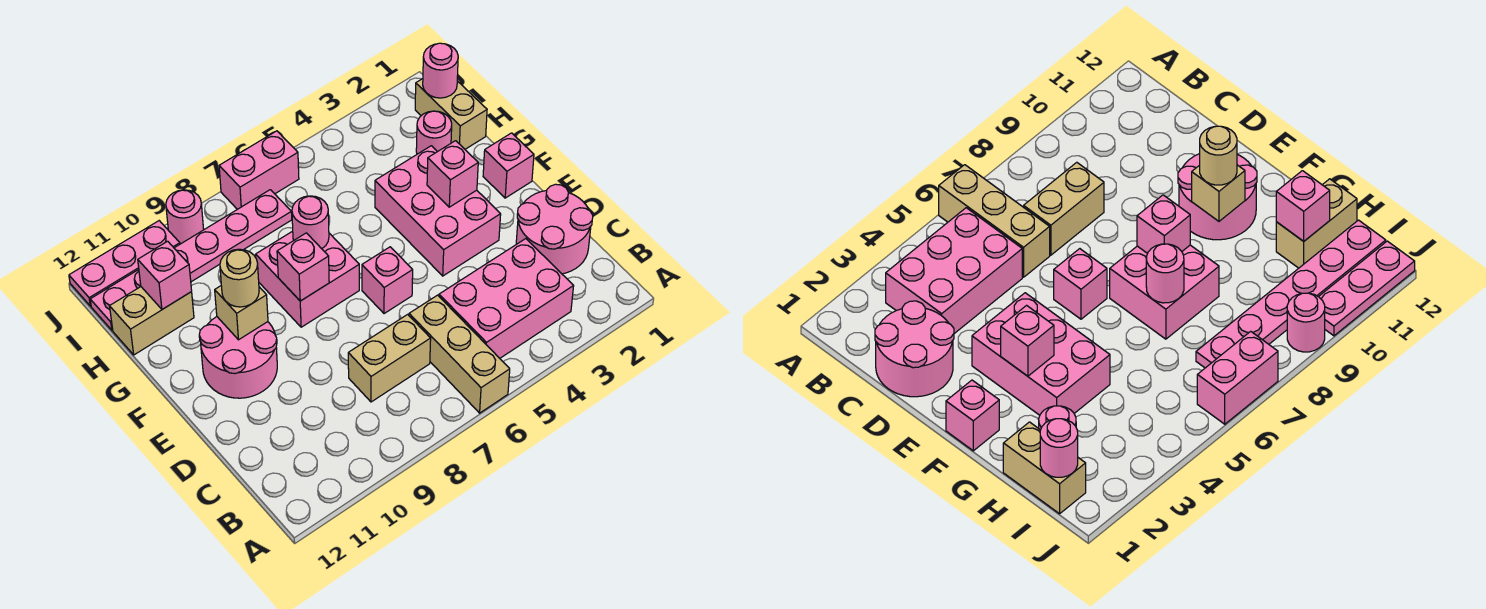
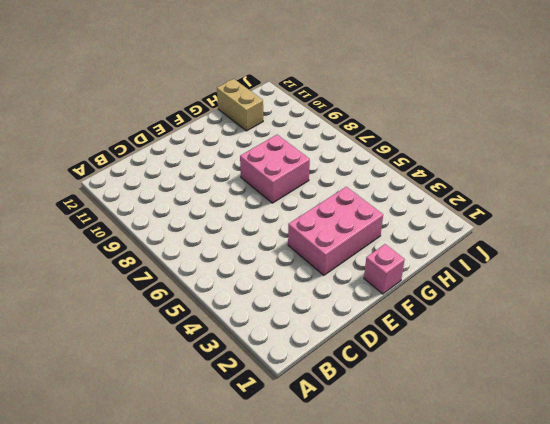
none -> tan brick A6:C6 level 1
none -> pink brick B3:C5 level 1
none -> pink round brick C1:D2 level 1

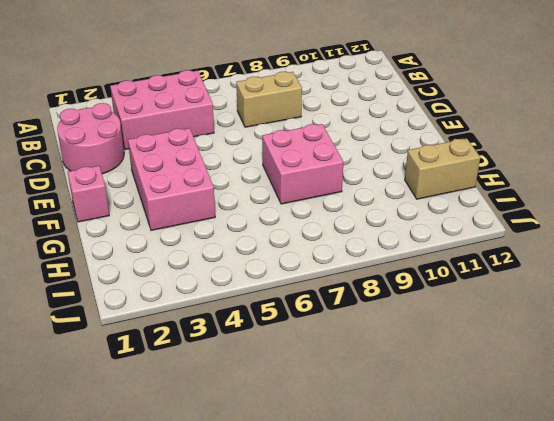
none -> tan brick A6:C6 level 1
none -> pink brick E6 level 1
none -> pink round brick E10:F11 level 1

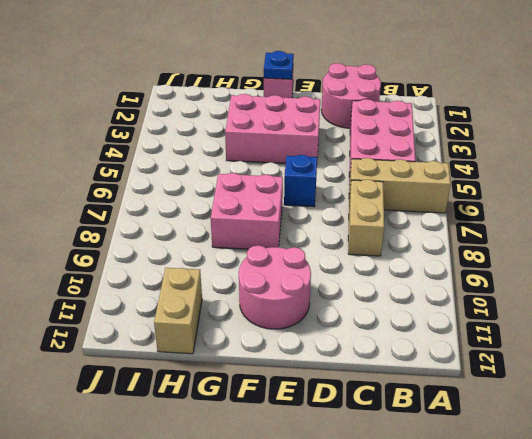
blue brick E6 level 1 -> pink brick E6 level 1
blue plate F1 level 2 -> none
none -> tan brick H1:I1 level 1
none -> pink round brick H2 level 1
none -> pink plate I7:I12 level 1

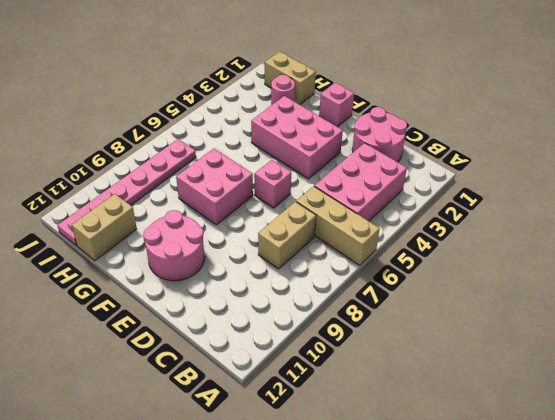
none -> pink brick J6:J7 level 1
none -> pink round brick J9 level 1
none -> pink plate J10:J12 level 1

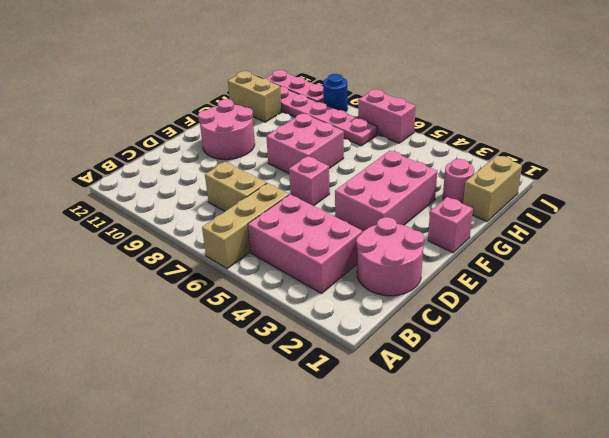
blue round brick J9 level 1 -> pink round brick J9 level 1
none -> pink brick F3 level 2
none -> pink brick F8 level 2
none -> tan brick F10 level 2

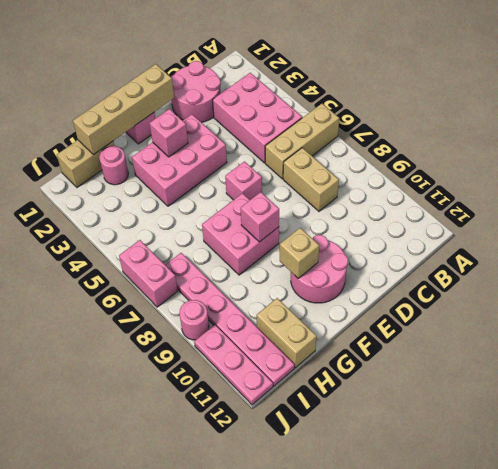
tan brick E1:H1 level 2 -> none
none -> pink round brick G7 level 2
none -> pink brick H11 level 2
none -> pink round brick I1 level 2

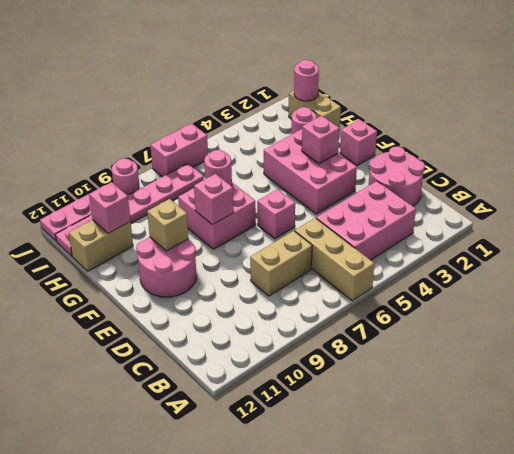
none -> tan round brick F10 level 3

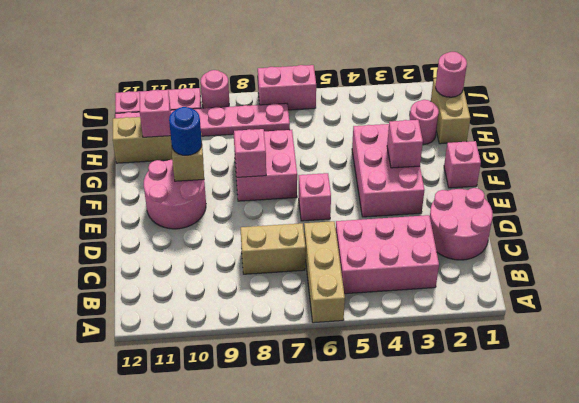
blue round brick F10 level 3 -> tan round brick F10 level 3
none -> pink round brick G7 level 2

